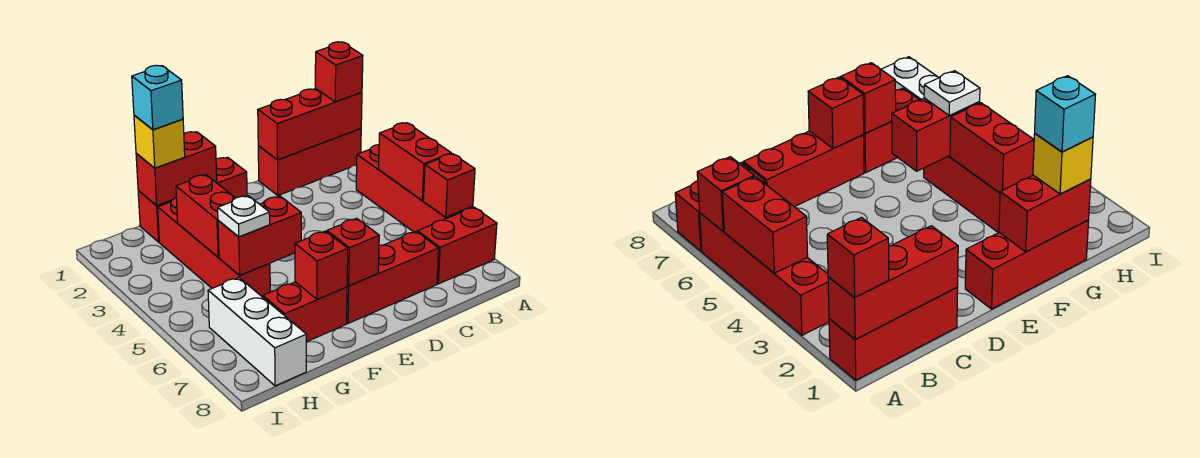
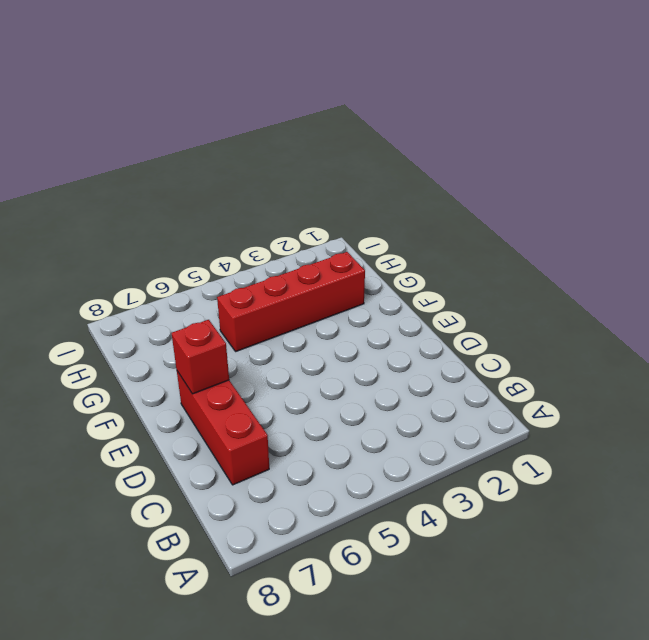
none -> red brick A1:C1 level 1
none -> red brick A3:A6 level 1
none -> red brick A7:B7 level 1

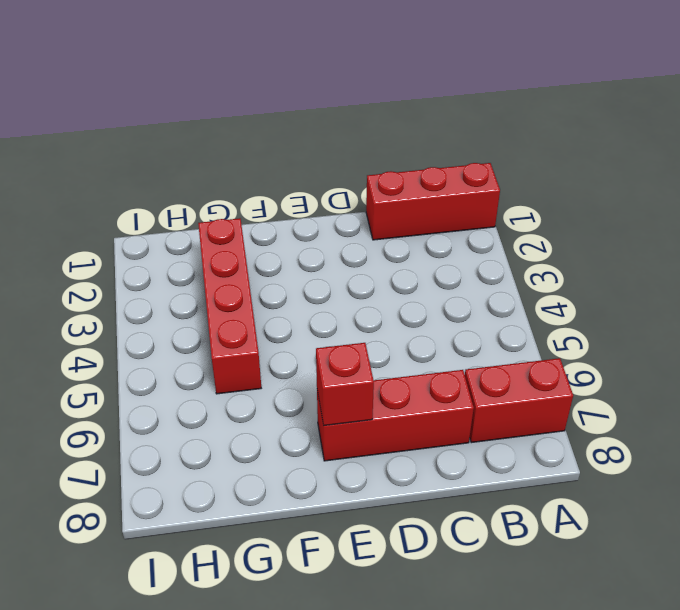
none -> red brick A3:A6 level 1
none -> red brick E1:G1 level 1
none -> red brick F7:G7 level 1

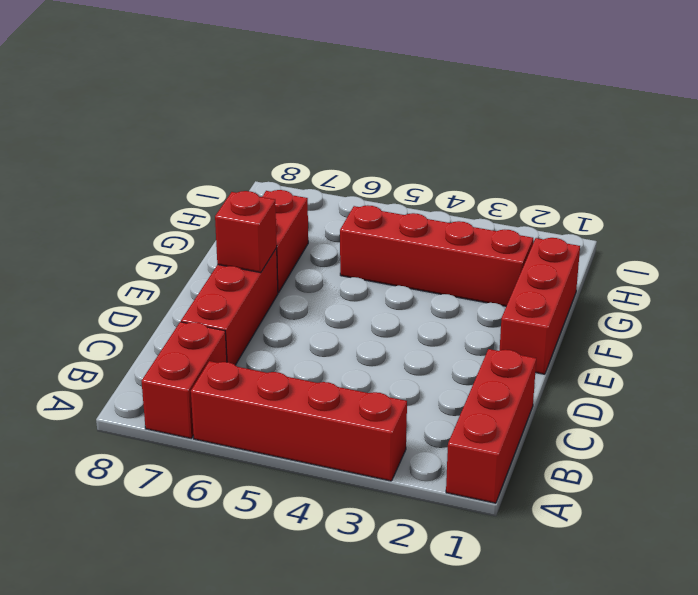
none -> white brick H6:H8 level 1
none -> red brick A1:C1 level 2
none -> red brick A4:A5 level 2

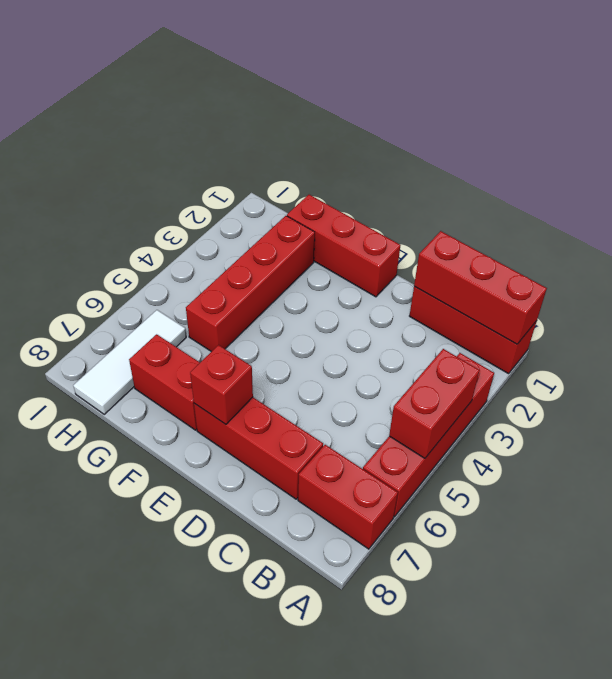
white tile H6:H8 level 1 -> white brick H6:H8 level 1
none -> red brick A6 level 2
none -> red brick F1:G1 level 2
none -> red brick F5:G5 level 2

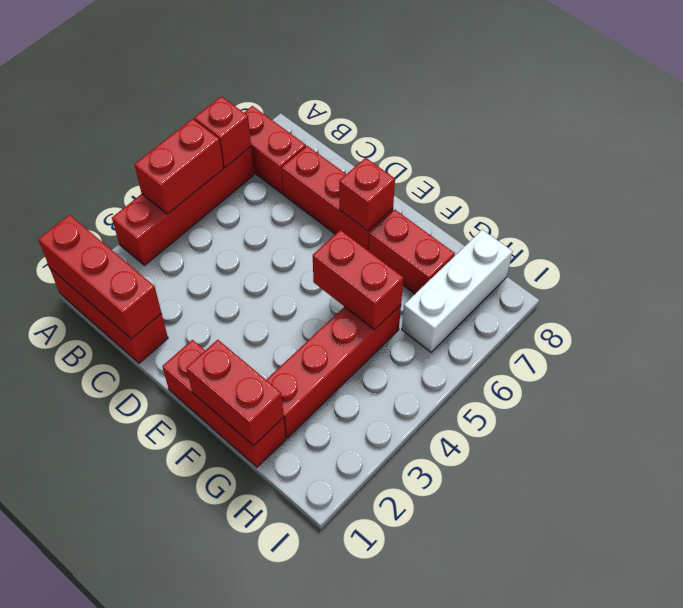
none -> red brick F7 level 2
none -> red brick G3:G4 level 2
none -> red brick A1 level 3

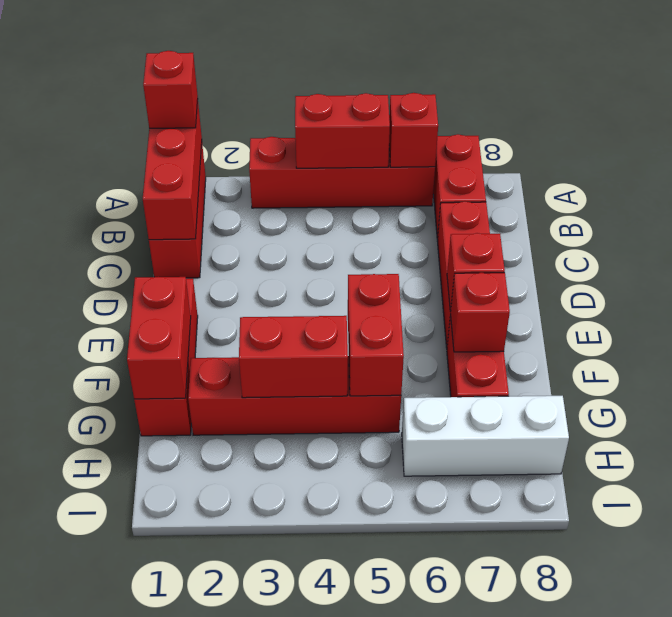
none -> yellow brick G1 level 3
none -> white plate G5 level 3
none -> cyan brick G1 level 4

